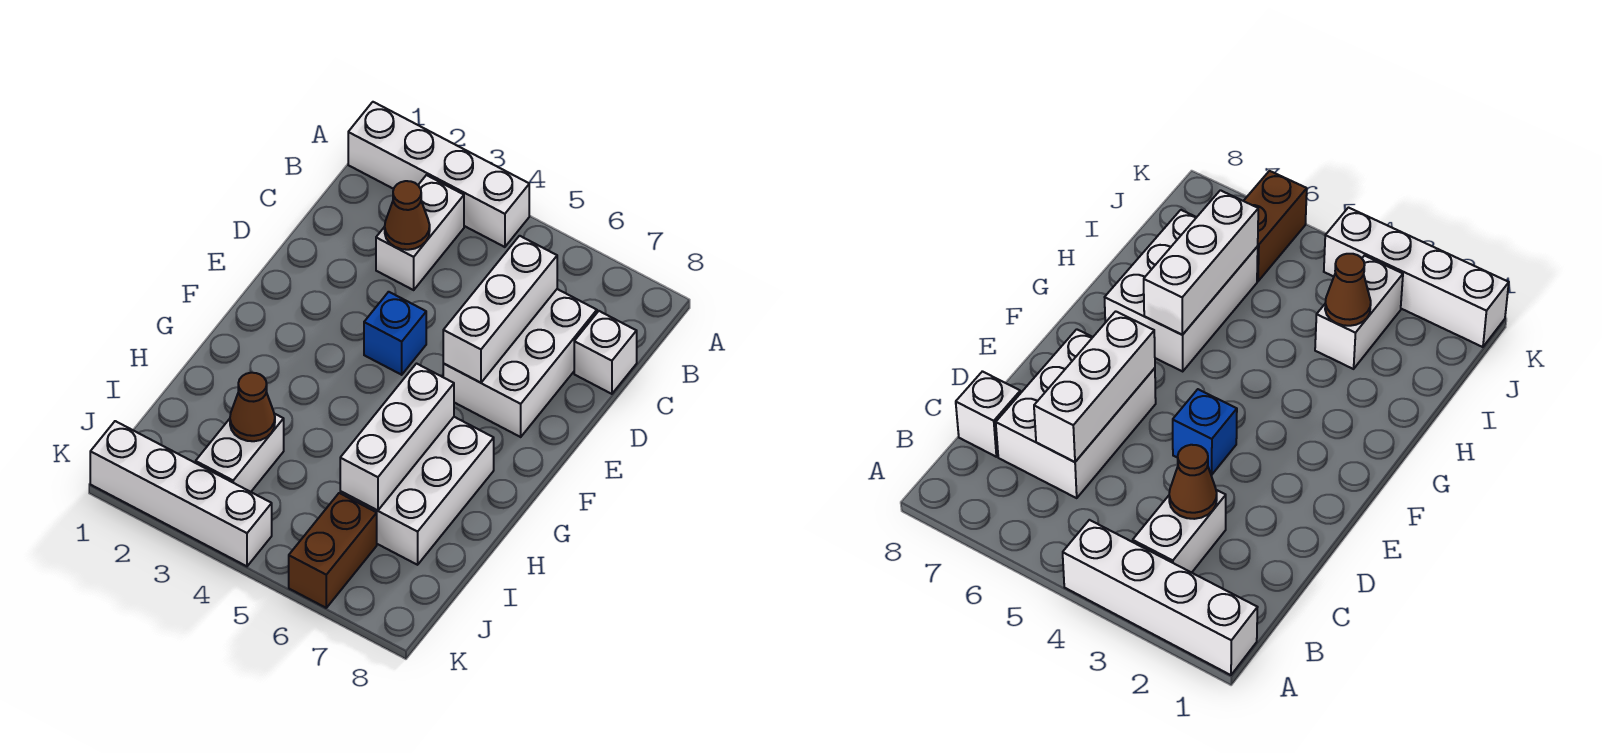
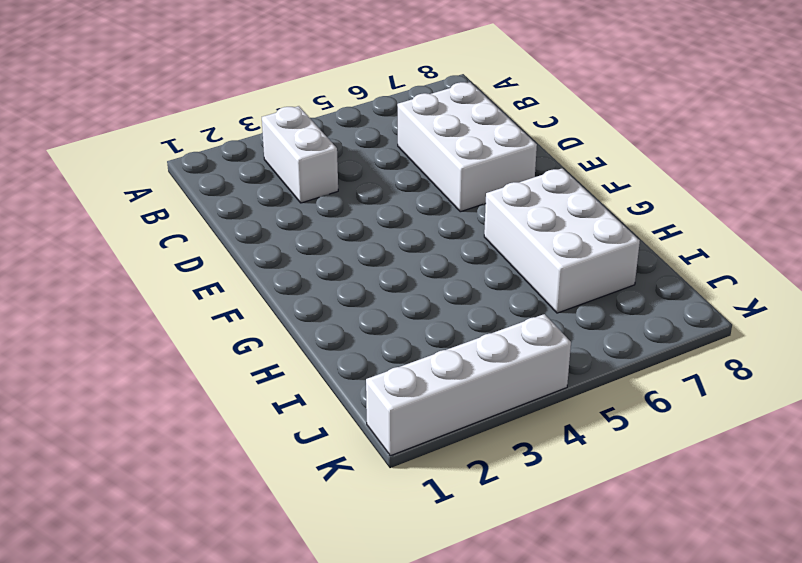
none -> white brick A1:A4 level 1
none -> white brick C8 level 1
none -> blue brick E4 level 1

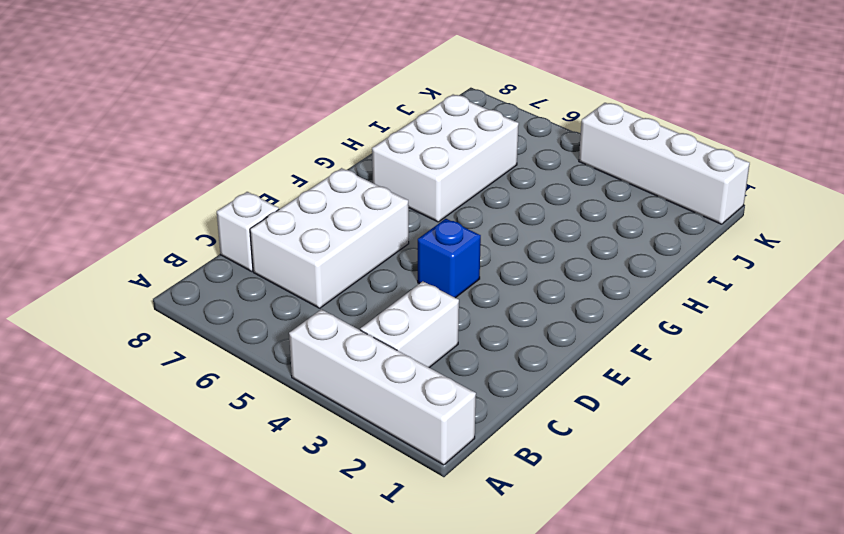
none -> white brick I3:J3 level 1
none -> brown brick J6:K6 level 1
none -> brown cone C3 level 2

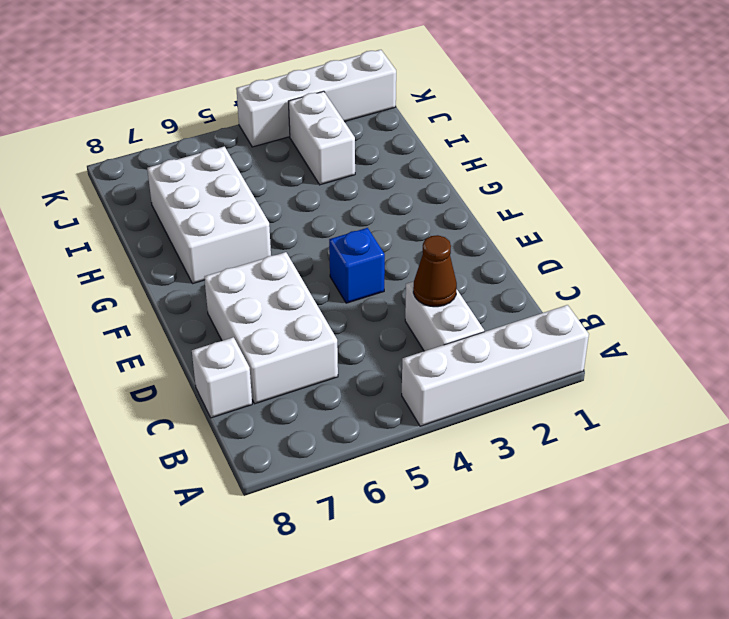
none -> brown brick J6:K6 level 1
none -> white brick C6:E6 level 2
none -> white brick G6:I6 level 2

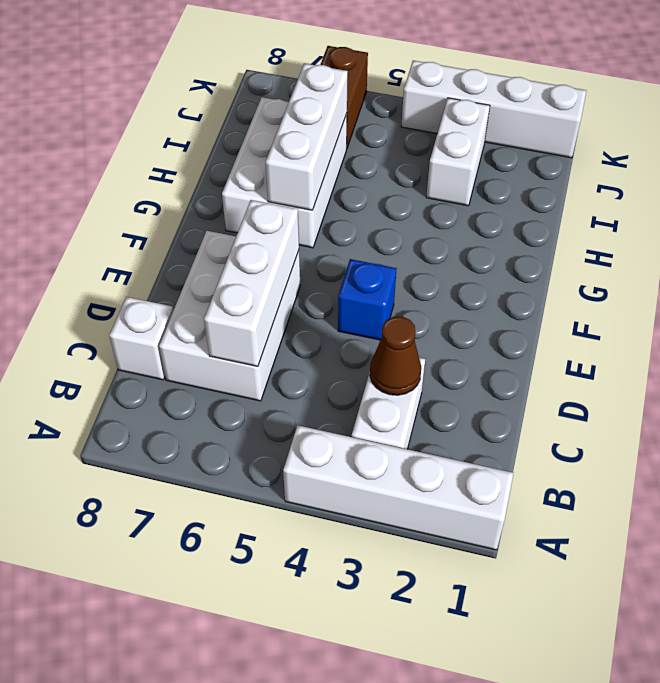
none -> brown cone I3 level 2

